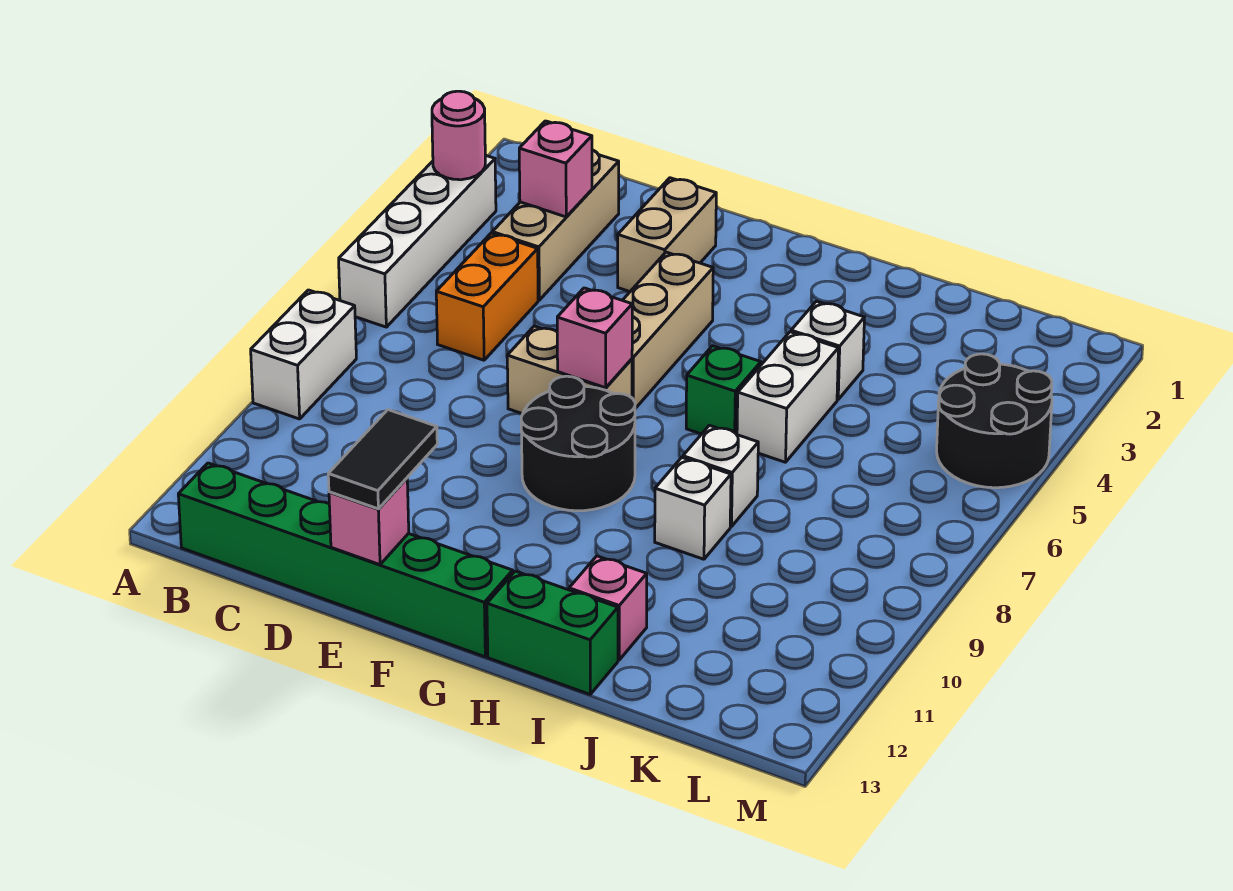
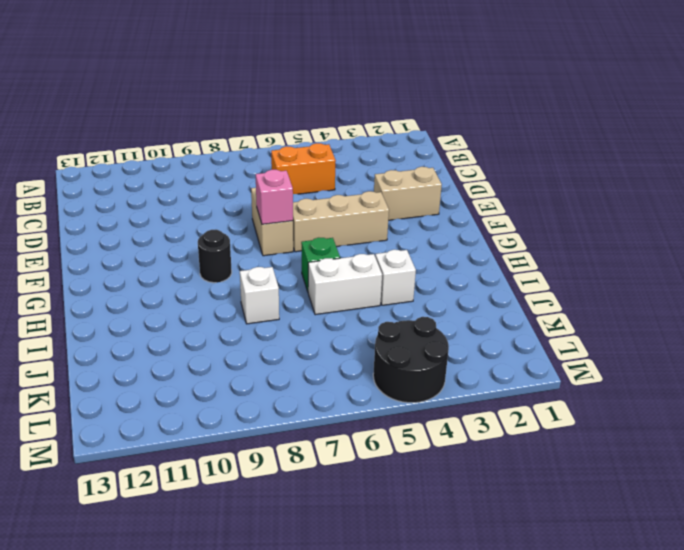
black round brick G9 level 1 -> black round brick F8:G9 level 1
none -> white brick A3:A6 level 1
none -> white brick A8:A9 level 1
none -> green brick B13:G13 level 1

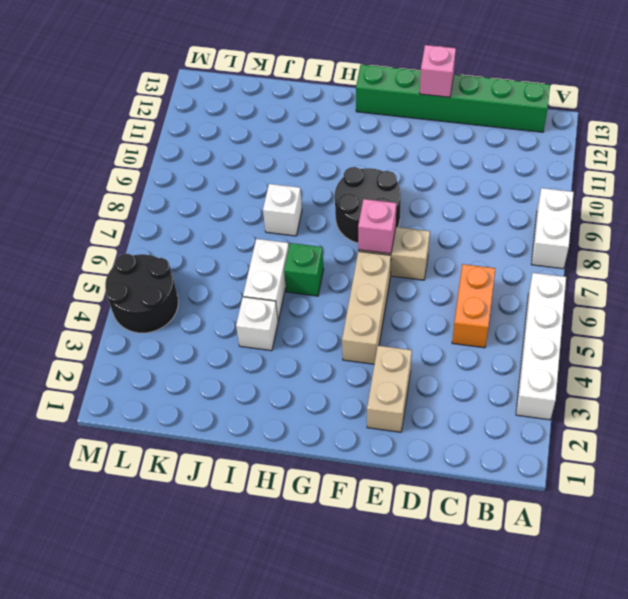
none -> tan brick C2:C4 level 1
none -> green brick H13:I13 level 1
none -> white brick I9 level 1

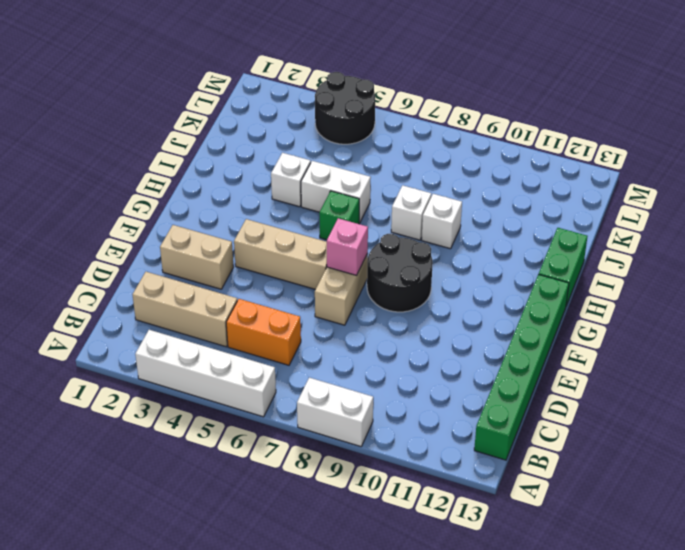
none -> pink brick I12 level 1
none -> pink round brick A3 level 2
none -> pink brick C3 level 2

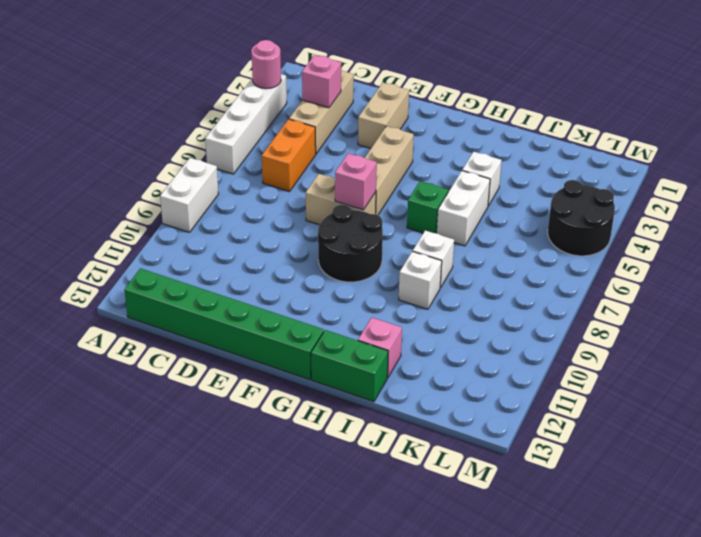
none -> pink brick E13 level 2
none -> black tile E12:E13 level 3

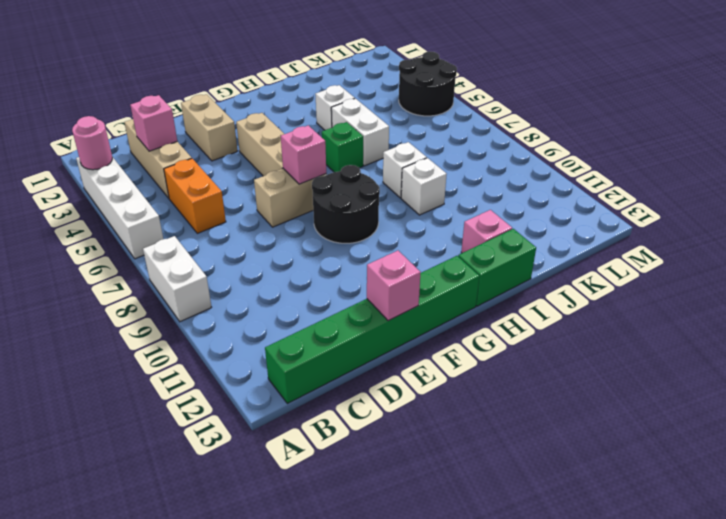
none -> black tile E12:E13 level 3

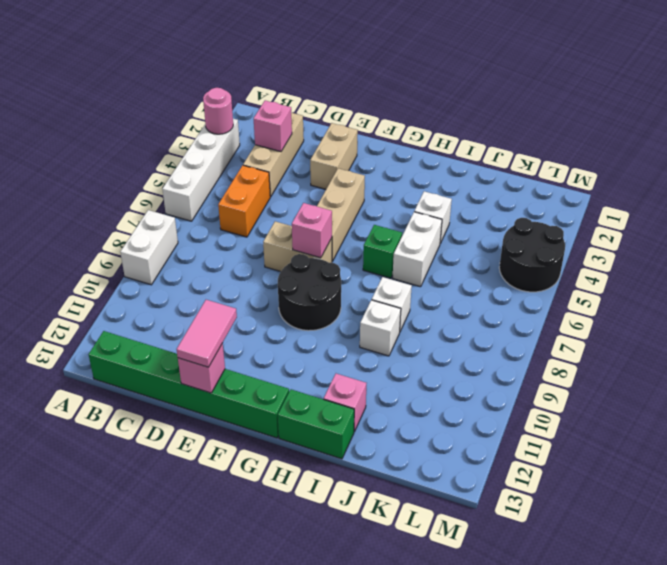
pink tile E12:E13 level 3 -> black tile E12:E13 level 3

